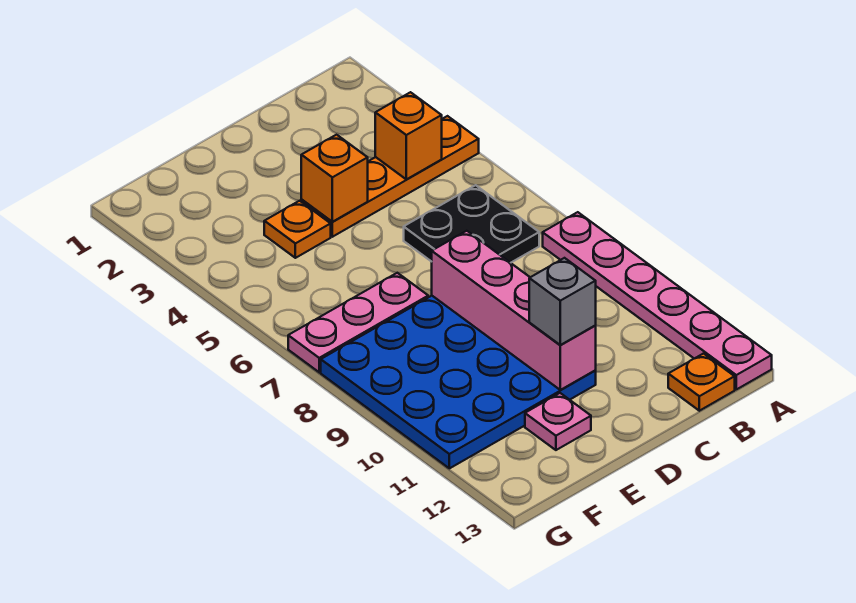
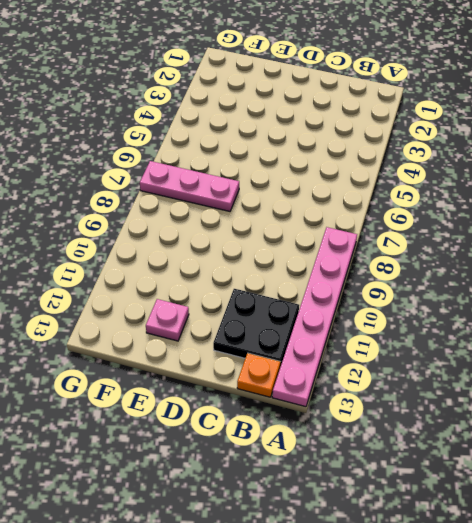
black plate B11:C12 level 1 -> black plate B6:C7 level 1
none -> orange plate A4:D4 level 1
none -> blue plate D8:G11 level 1
none -> orange plate E4 level 1

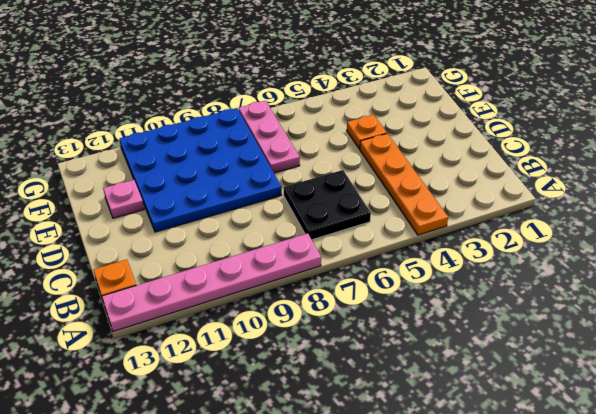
none -> orange brick B4 level 2
none -> orange brick D4 level 2
none -> pink brick D8:D11 level 2

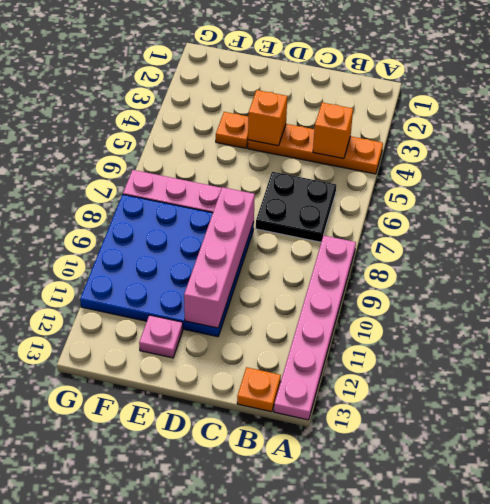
none -> grey brick D11 level 3

